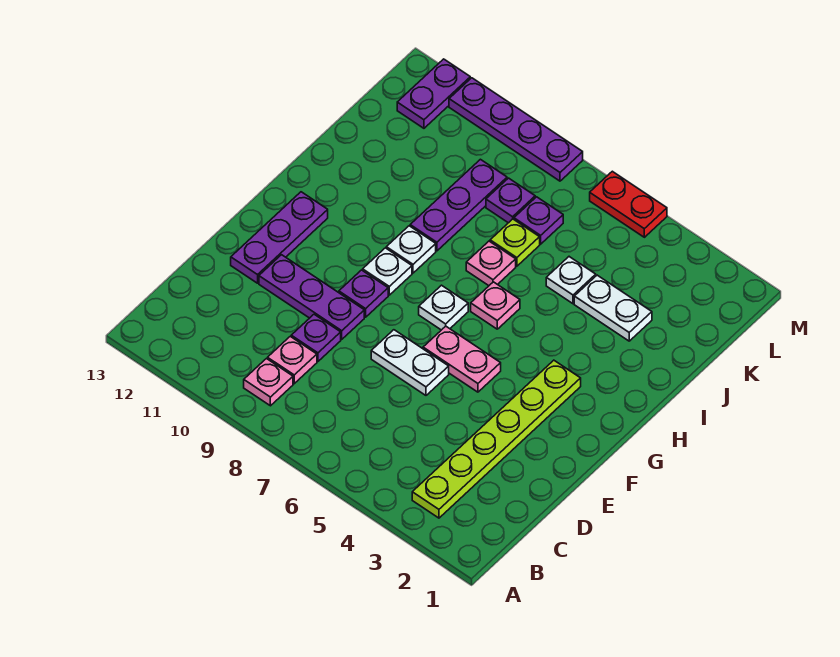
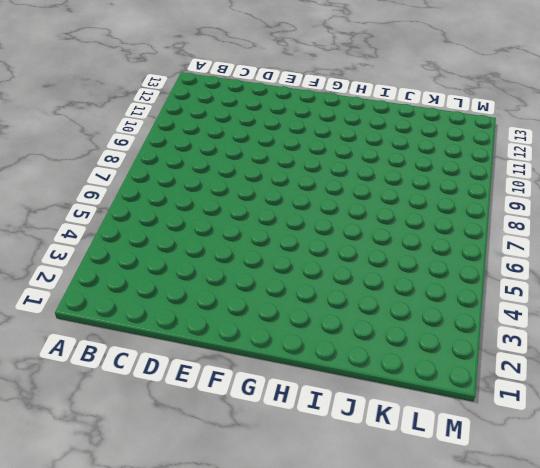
none -> lime plate B3:G3 level 1
none -> pink plate B9 level 1
none -> pink plate C9 level 1

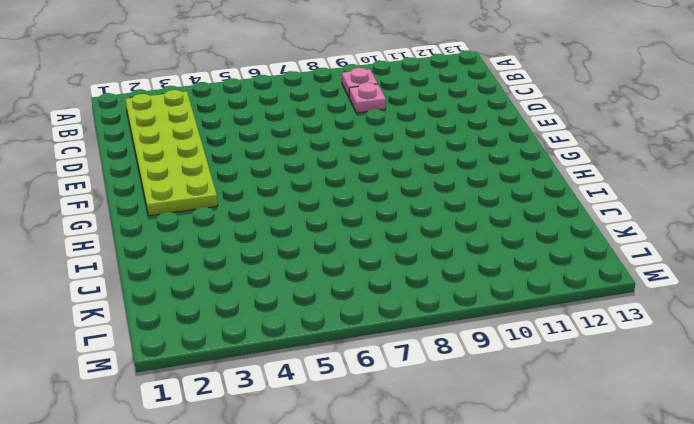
lime plate B2:G3 level 1 -> lime plate B3:G3 level 1
none -> purple plate D9 level 1
none -> white plate E6:E7 level 1
none -> purple plate E9:E11 level 1

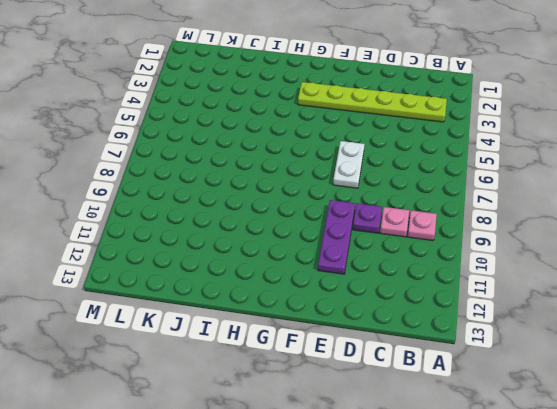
none -> purple plate E12:G12 level 1
none -> pink plate F5:F6 level 1
none -> purple plate F9 level 1

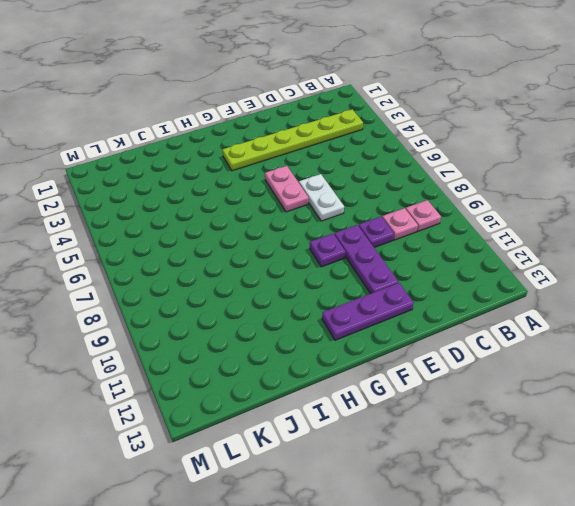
none -> white plate G7 level 1
none -> white plate G9 level 1
none -> pink plate H6 level 1

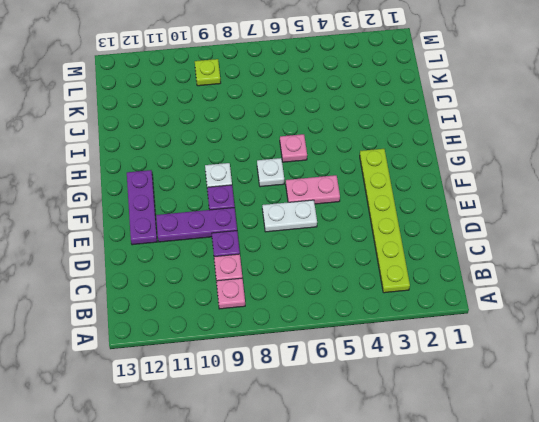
lime plate L9 level 1 -> lime plate J7 level 1
none -> white plate H9 level 1
none -> pink plate I7 level 1
none -> purple plate I9:K9 level 1

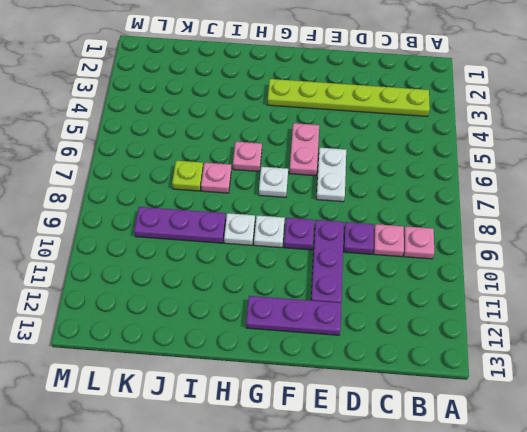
none -> white plate J3:J4 level 1
none -> white plate J5 level 1
none -> purple plate K7 level 1

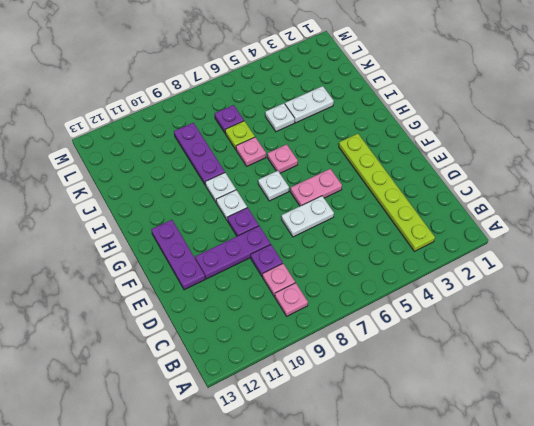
none -> purple plate K8 level 1
none -> purple plate L12:M12 level 1
none -> red plate M5:M6 level 1

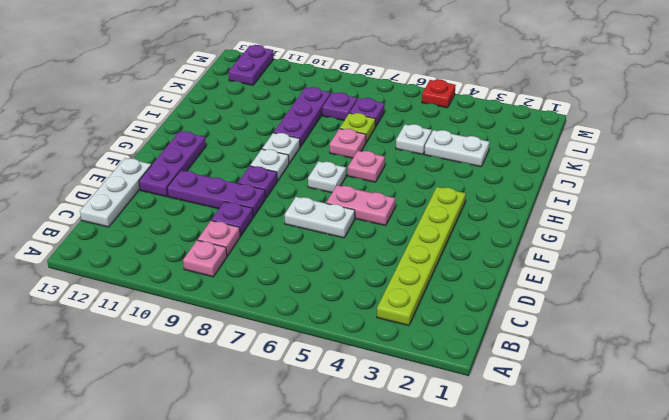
white plate C13:E13 level 1 -> none
red plate M5 level 1 -> red plate M5:M6 level 1
none -> purple plate M8:M11 level 1

